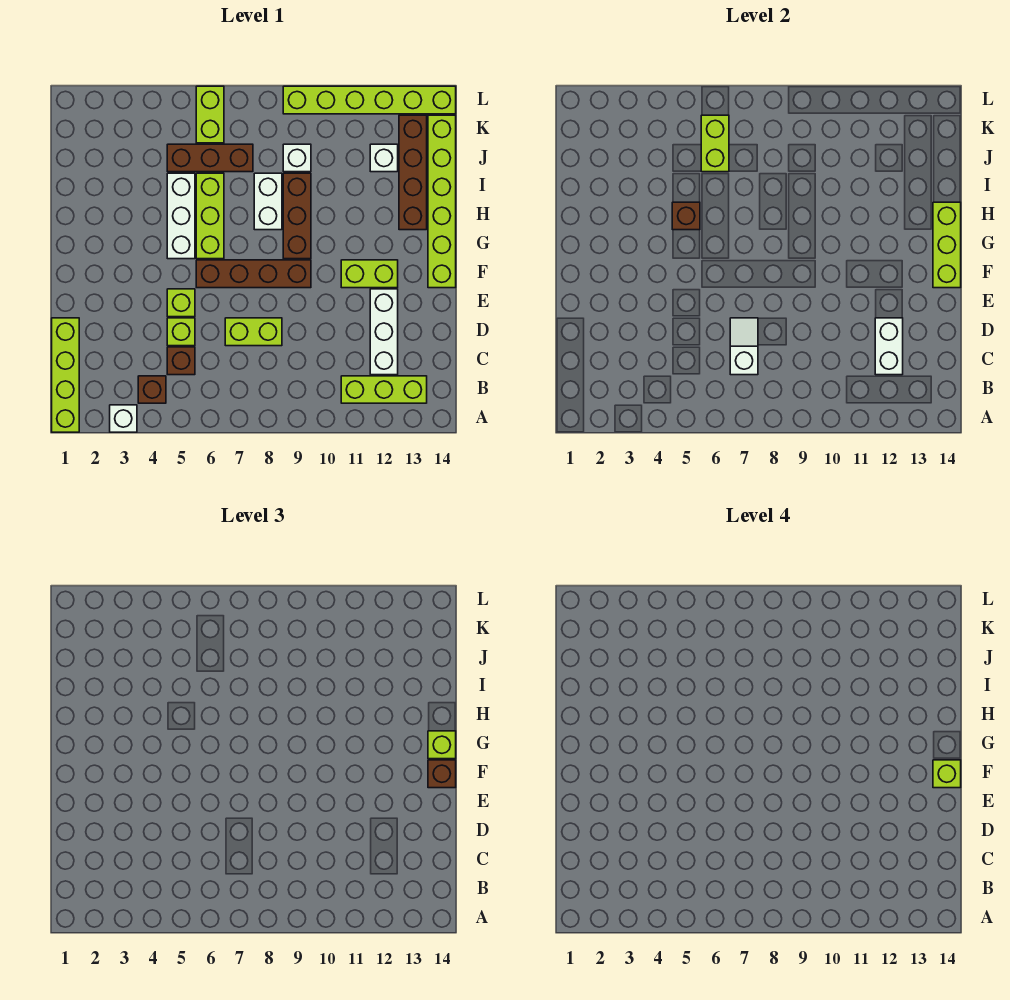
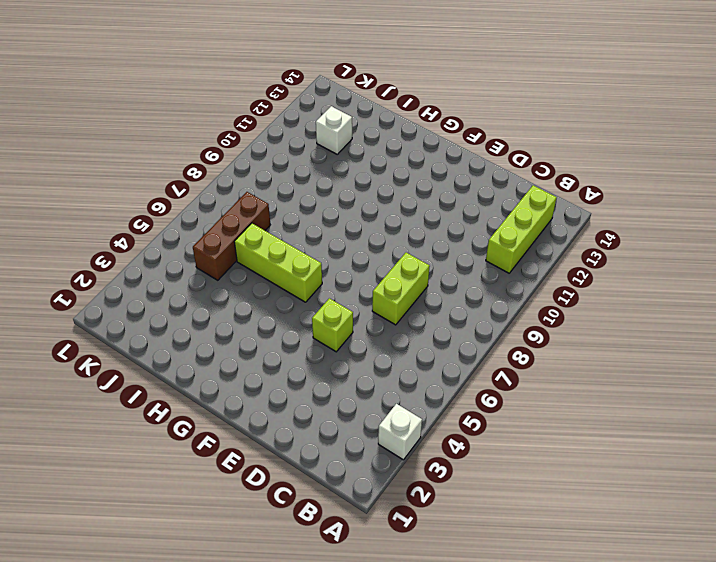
none -> lime brick A1:D1 level 1
none -> brown brick B4 level 1
none -> brown brick C5 level 1
none -> white brick C12:E12 level 1

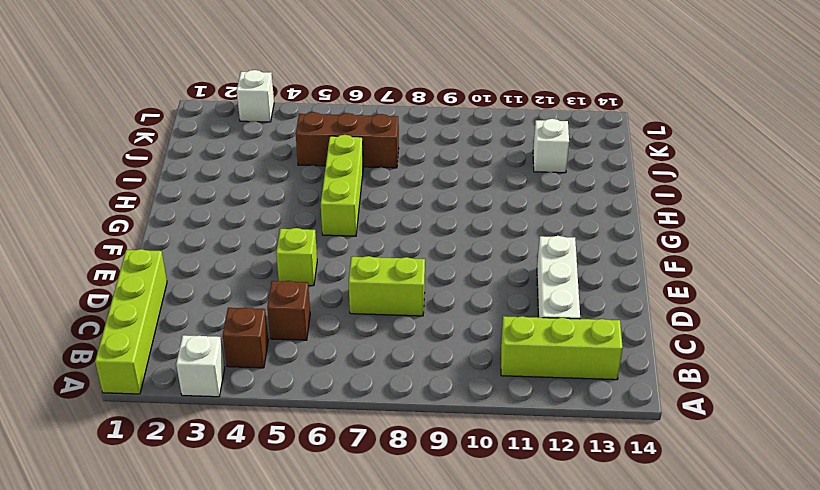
white brick L3 level 1 -> white brick J9 level 1
none -> lime brick D5 level 1
none -> brown brick F6:F9 level 1
none -> lime brick F11:F12 level 1
none -> lime brick F14:K14 level 1

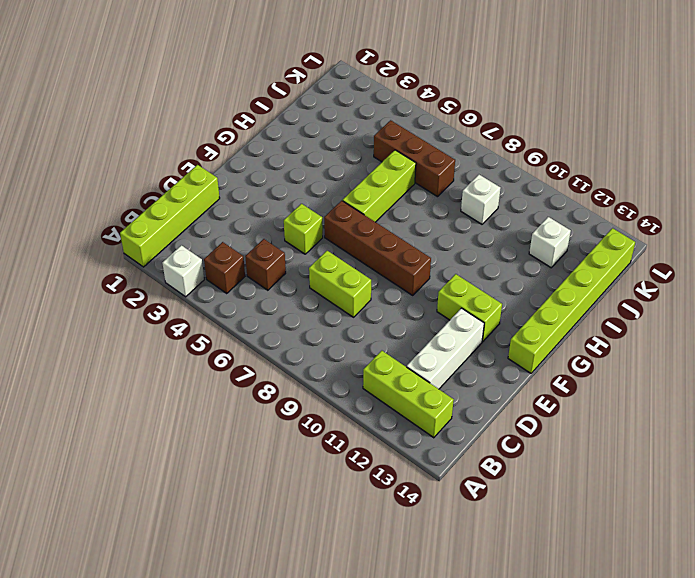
none -> lime brick D5 level 1
none -> white brick G5:I5 level 1
none -> brown brick G9:I9 level 1
none -> white brick H8:I8 level 1

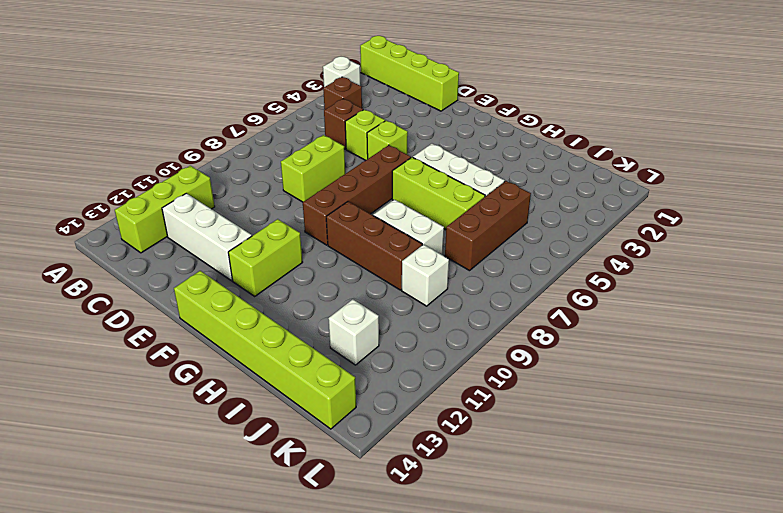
none -> brown brick H13:K13 level 1
none -> lime brick K6:L6 level 1
none -> lime brick L9:L14 level 1
none -> white slope C7:D7 level 2 top C

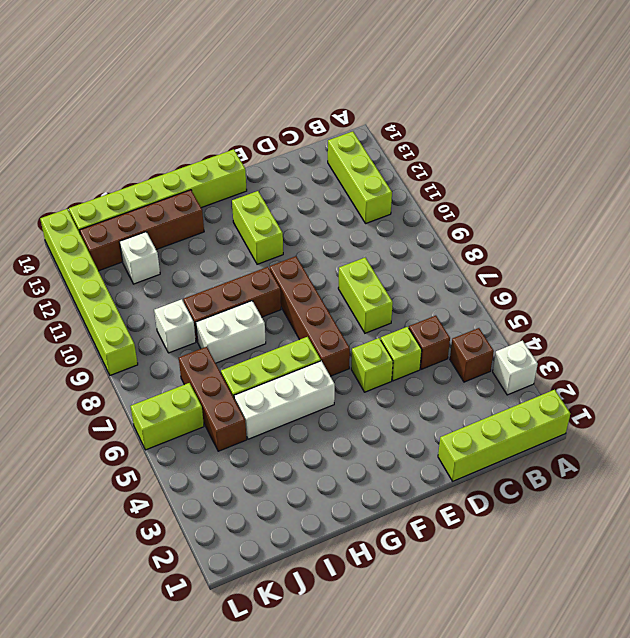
none -> white brick C12:E12 level 1
none -> white slope C7:D7 level 2 top C
none -> white brick C12:D12 level 2
none -> lime brick F14:H14 level 2

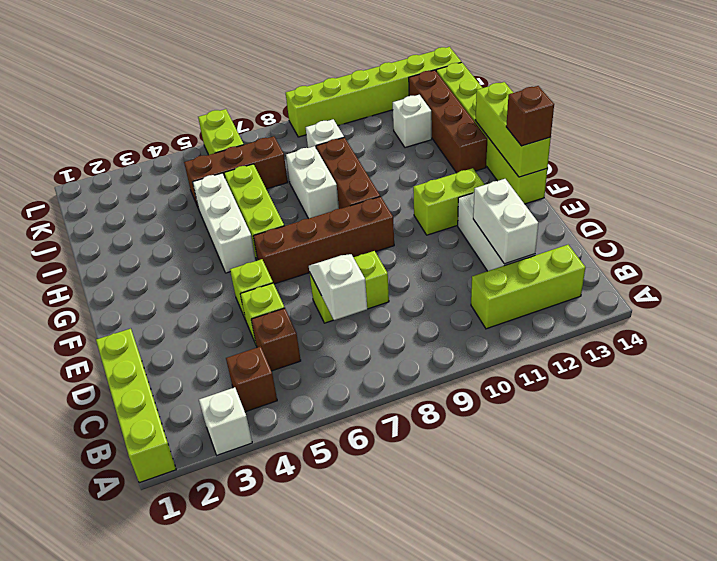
none -> brown brick H5 level 2
none -> lime brick J6:K6 level 2
none -> lime brick G14 level 3
none -> lime brick F14 level 4

